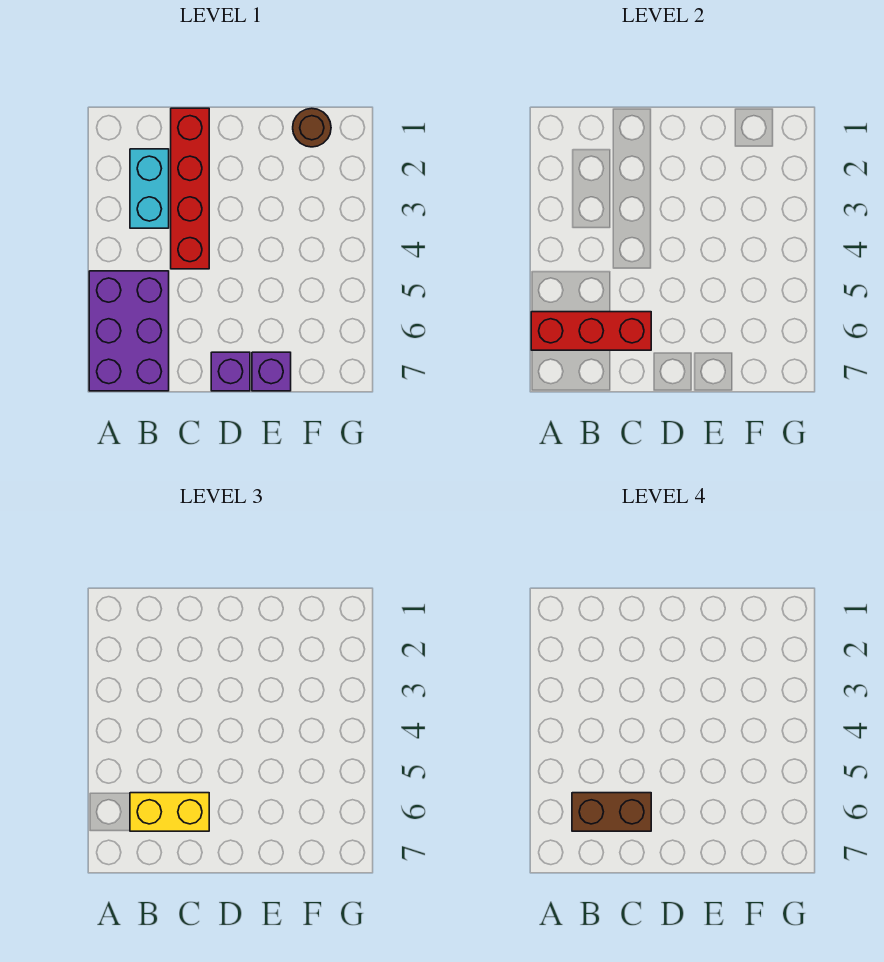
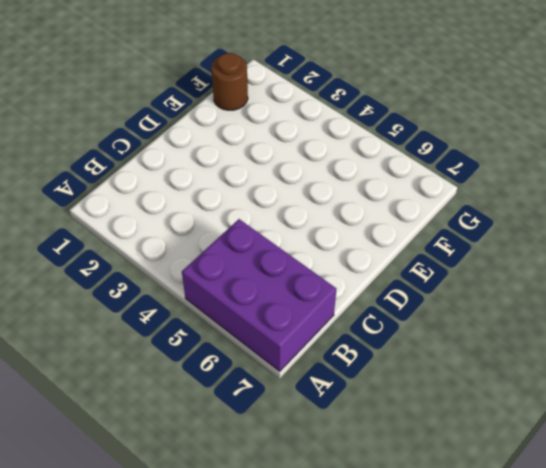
none -> cyan brick B2:B3 level 1
none -> red brick C1:C4 level 1

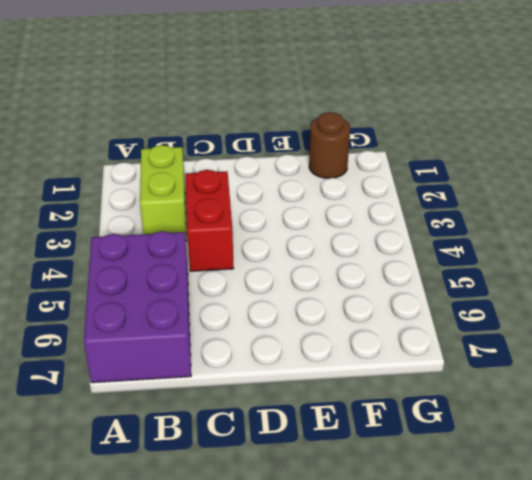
lime brick B2:B3 level 1 -> cyan brick B2:B3 level 1
red brick C3:C4 level 1 -> red brick C1:C4 level 1
none -> purple brick D7 level 1
none -> purple brick E7 level 1

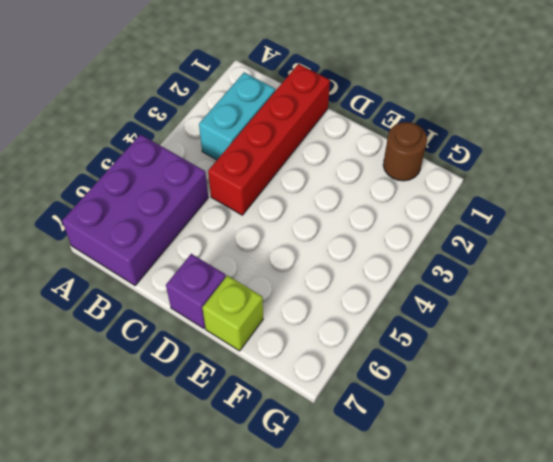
lime brick E7 level 1 -> purple brick E7 level 1
none -> red brick A6:C6 level 2
none -> yellow brick B6:C6 level 3

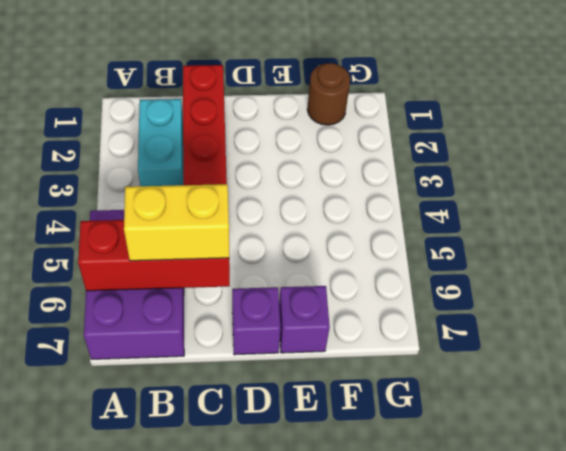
none -> brown brick B6:C6 level 4

